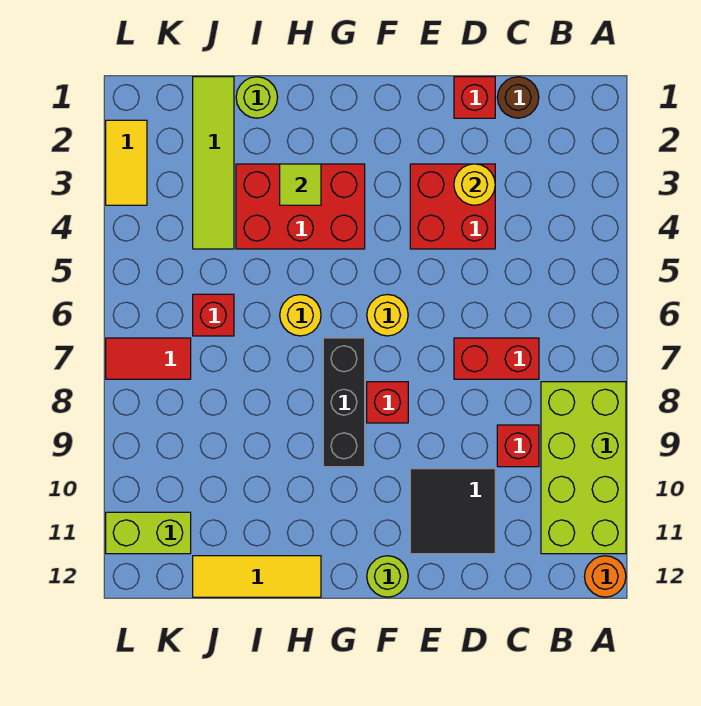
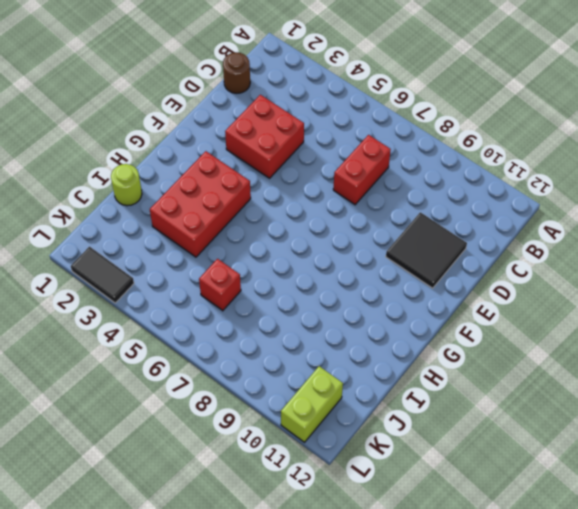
black tile L2:L3 level 1 -> yellow tile L2:L3 level 1
none -> lime brick A8:B11 level 1
none -> orange round brick A12 level 1
none -> red brick C9 level 1

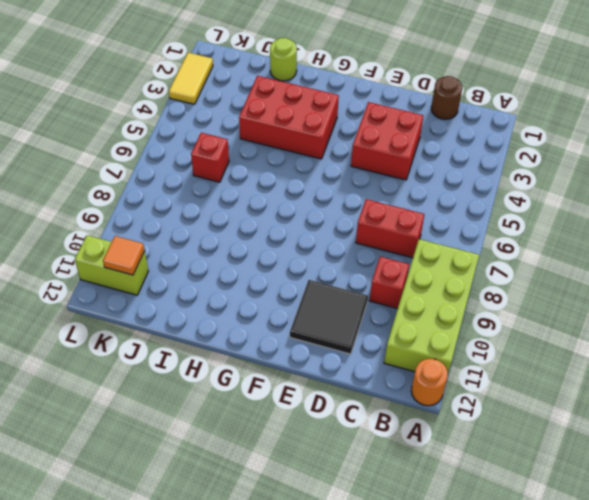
orange tile K11 level 2 -> none
none -> red brick D1 level 1
none -> yellow round brick F6 level 1
none -> red brick F8 level 1

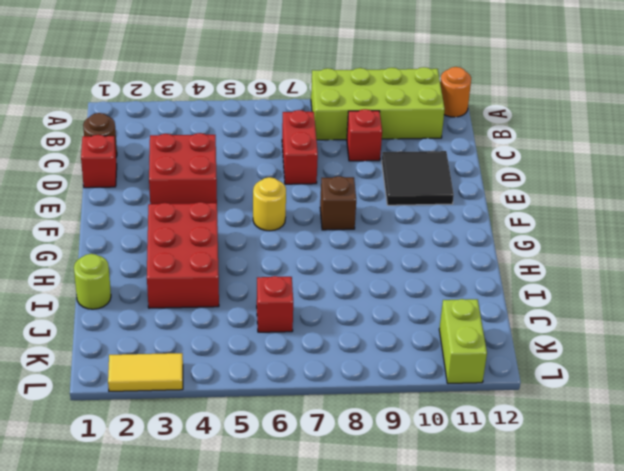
brown brick F8 level 1 -> red brick F8 level 1
none -> lime round brick F12 level 1
none -> black brick G7:G9 level 1
none -> yellow round brick H6 level 1

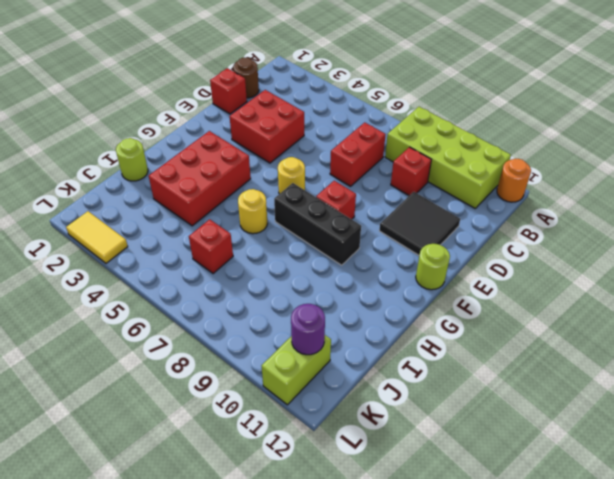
purple round brick K11 level 2 -> none
none -> yellow tile H12:J12 level 1
none -> lime tile J1:J4 level 1
none -> red tile K7:L7 level 1

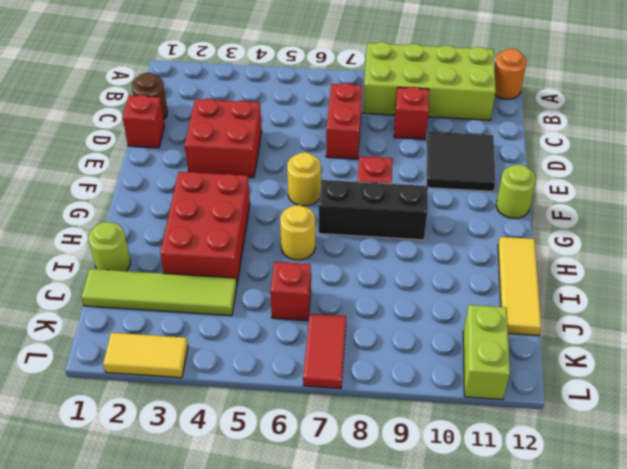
none -> yellow round brick D3 level 2
none -> lime tile H3 level 2

